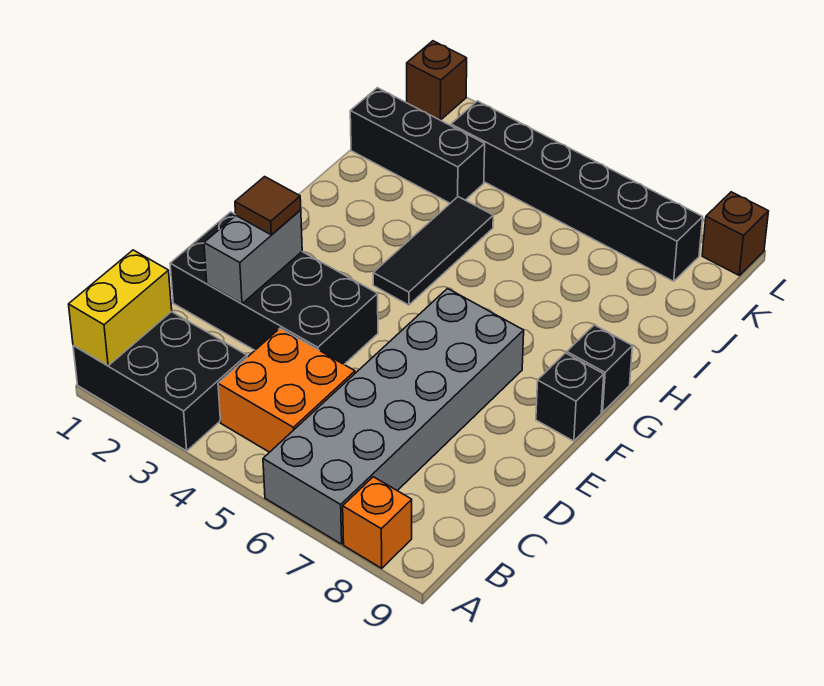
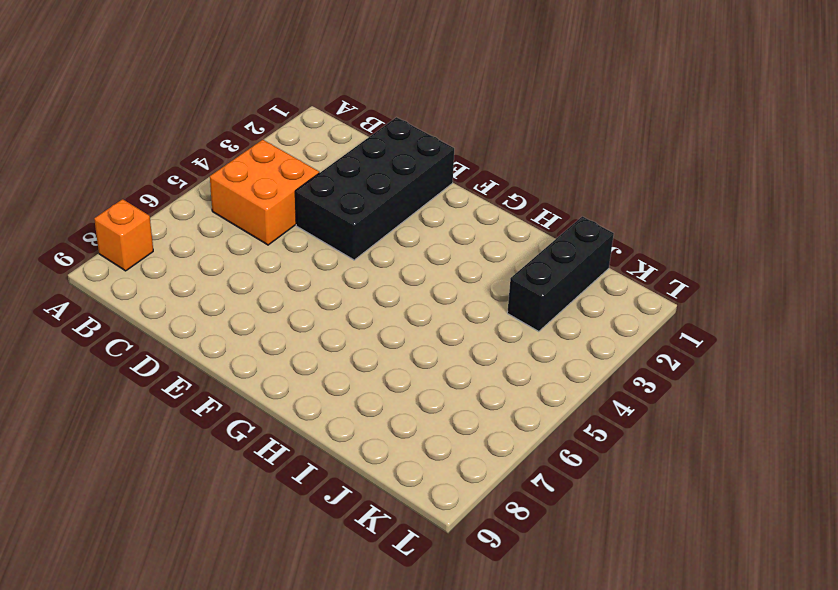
none -> black brick A1:B3 level 1
none -> grey brick A6:F7 level 1
none -> black brick F9 level 1

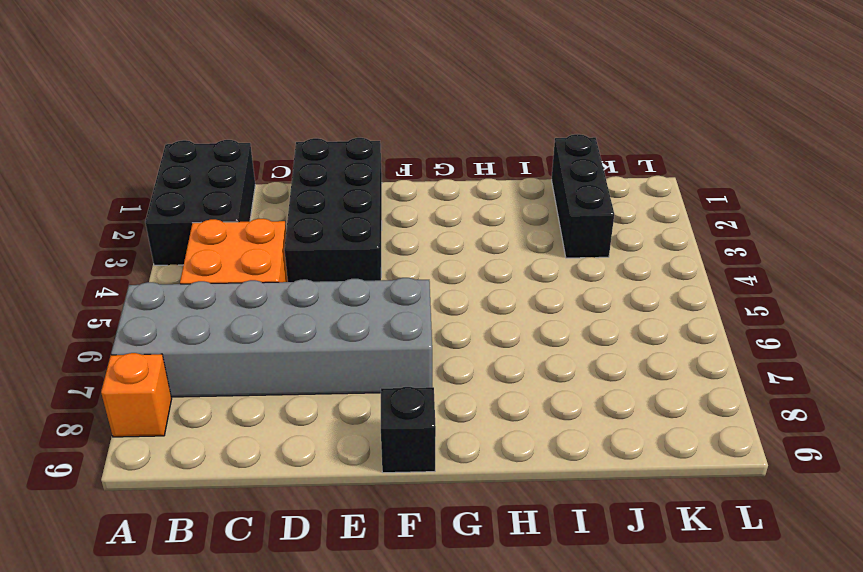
none -> black tile G4:I4 level 1
none -> black brick G9 level 1
none -> black brick K3:K8 level 1

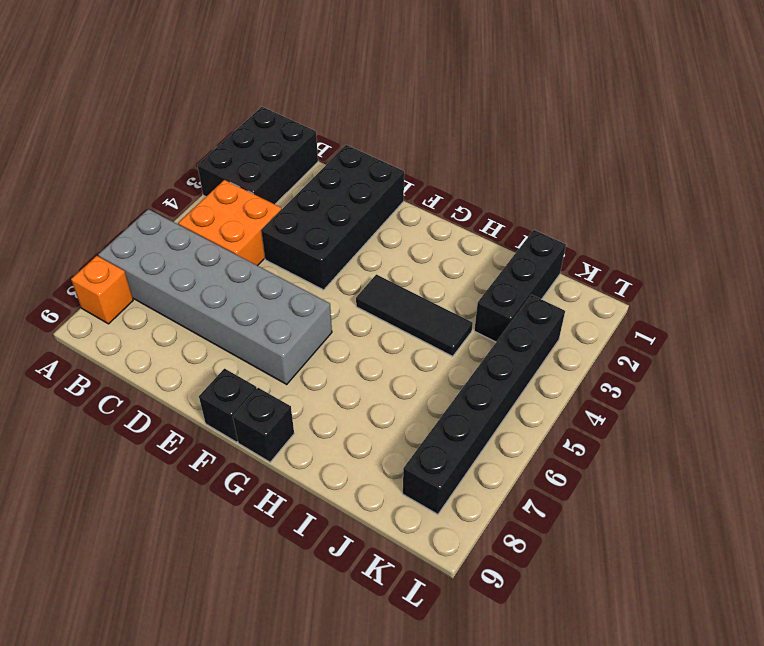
none -> brown brick L1 level 1
none -> brown brick L9 level 1
none -> yellow brick A1:B1 level 2

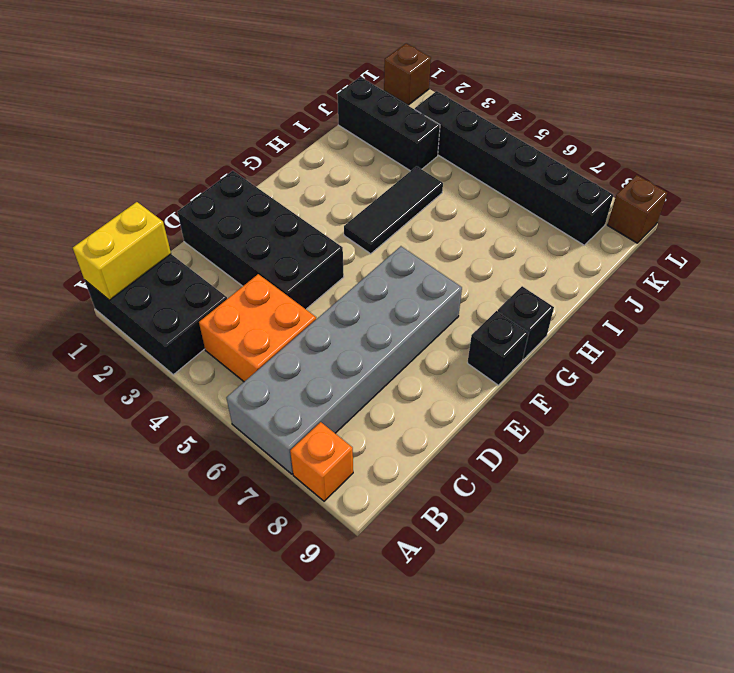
none -> grey brick D2:E2 level 2
none -> brown tile E2 level 3

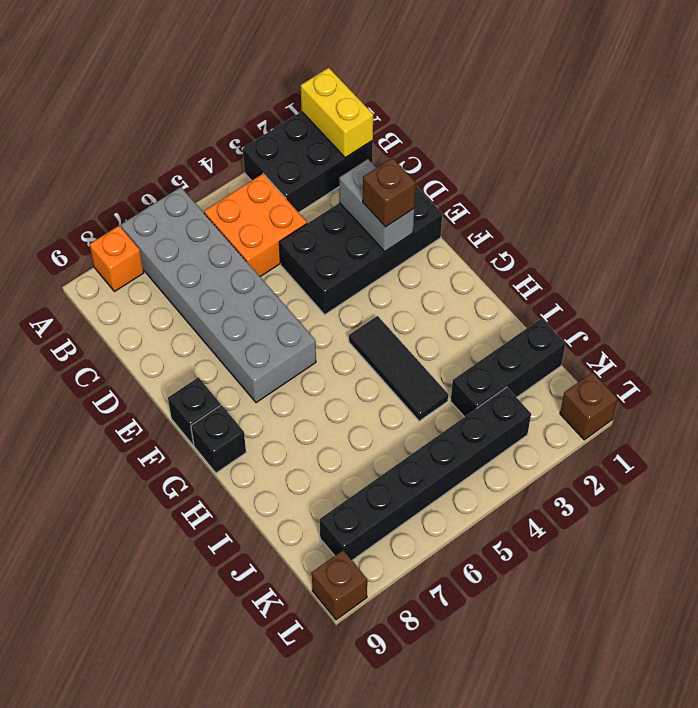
brown brick E2 level 3 -> brown tile E2 level 3

